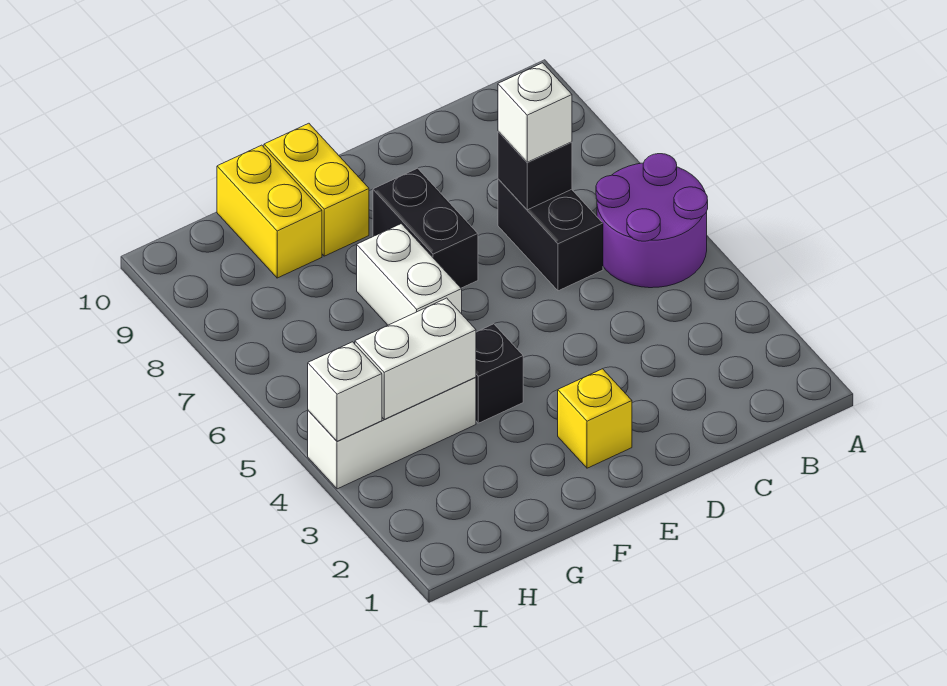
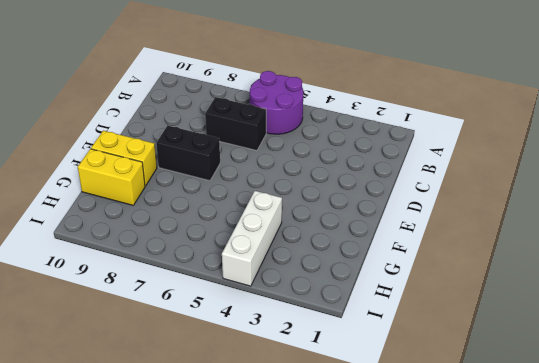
none -> yellow brick E2 level 1
none -> black brick F4 level 1
none -> white brick F6:F7 level 1

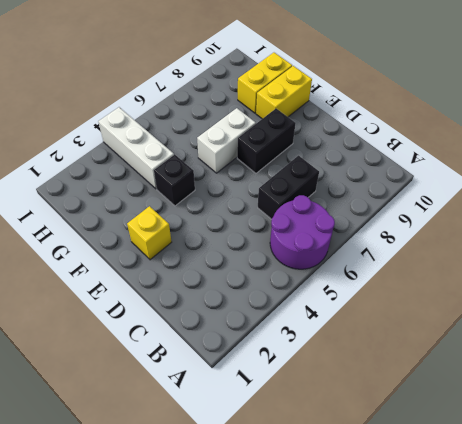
none -> black brick C7 level 2
none -> white brick G4:H4 level 2
none -> white brick I4 level 2

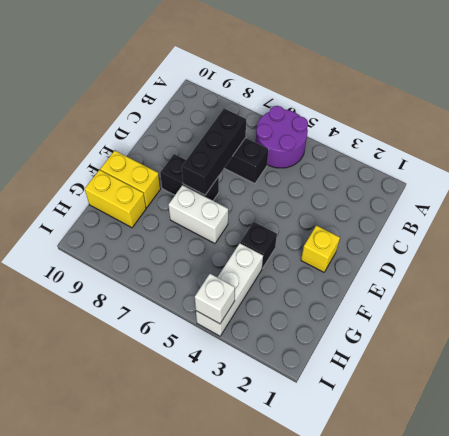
black brick C7:E7 level 2 -> black brick C7 level 2
none -> white brick G4:H4 level 2
none -> white brick C7 level 3

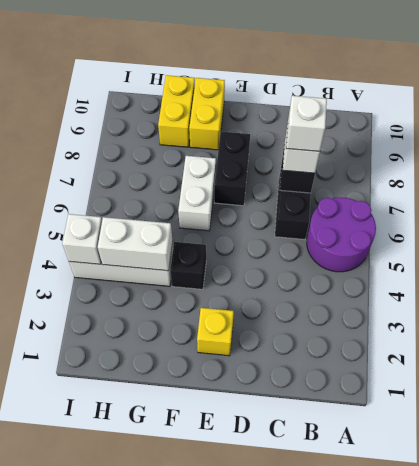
white brick C7 level 4 -> none

